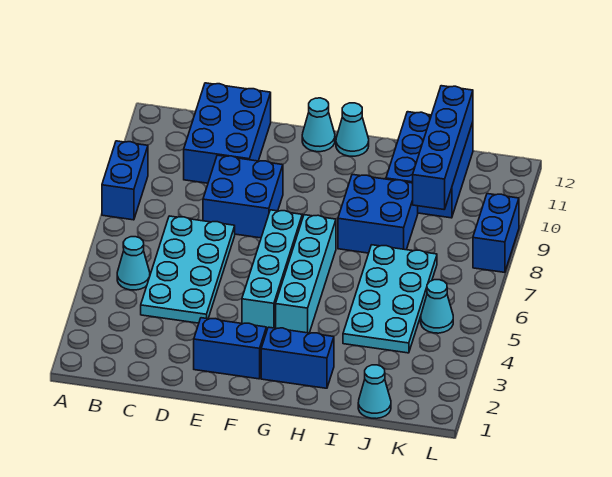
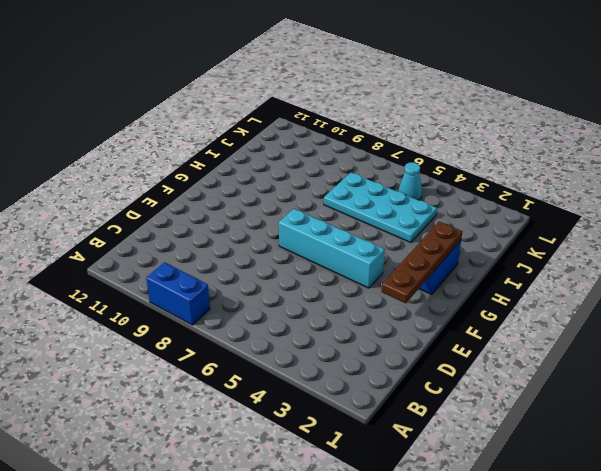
brown plate E2:H2 level 2 -> none
none -> cyan cone B5 level 1
none -> cyan plate C4:D7 level 1
none -> blue brick C10:D12 level 1

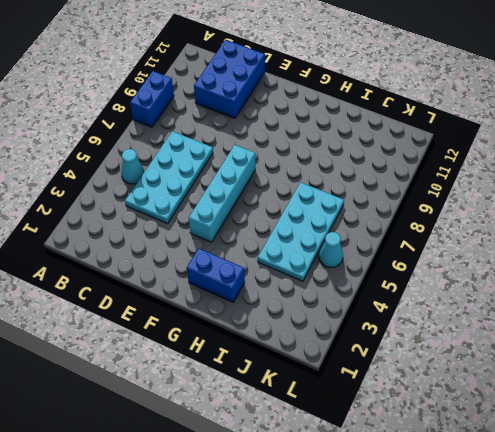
none -> blue brick D8:E9 level 1
none -> blue brick E2:F2 level 1
none -> cyan cone F12 level 1

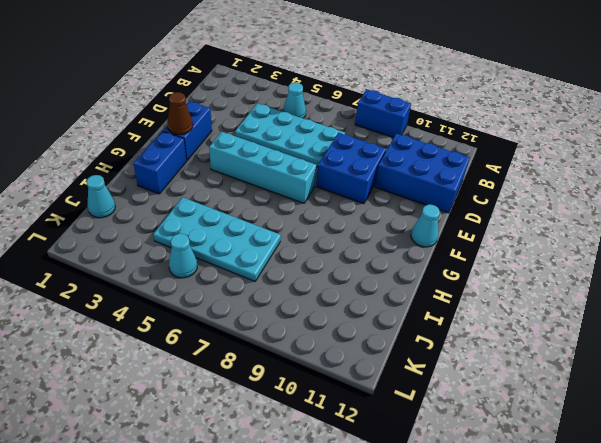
brown cone F2 level 2 -> none
none -> cyan brick G4:G7 level 1
none -> cyan cone G12 level 1
none -> blue brick H8:I9 level 1

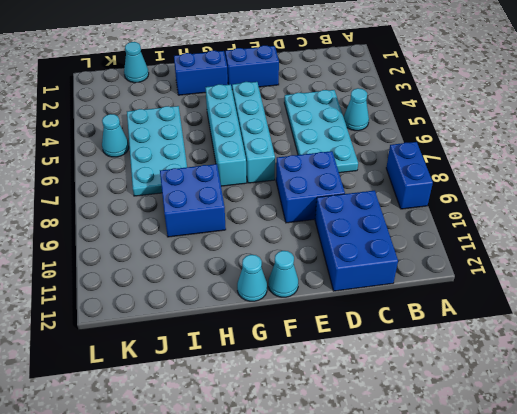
none -> blue brick I10:J12 level 1
none -> blue brick L8:L9 level 1
none -> blue brick J9:J12 level 2

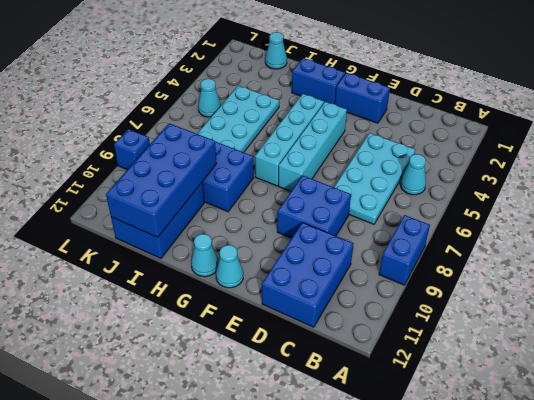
blue brick I9:J12 level 2 -> blue brick J9:J12 level 2
blue brick L9 level 1 -> blue brick L8:L9 level 1

